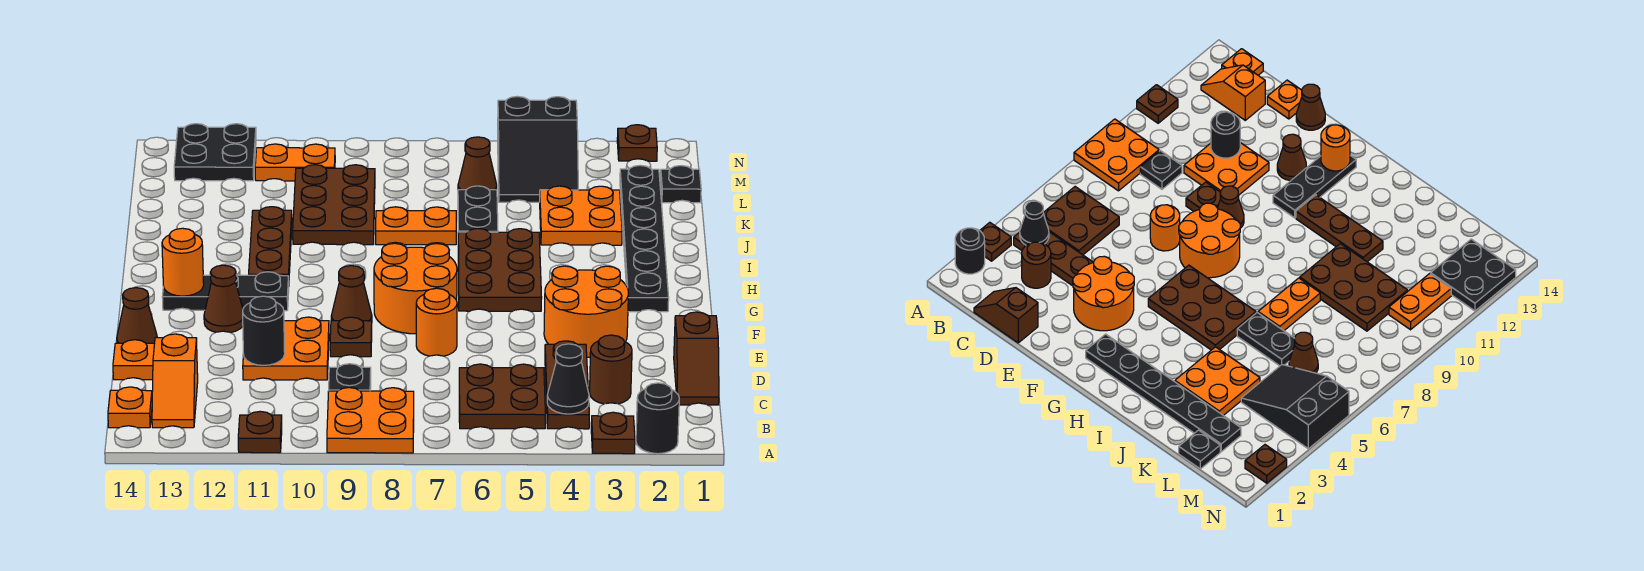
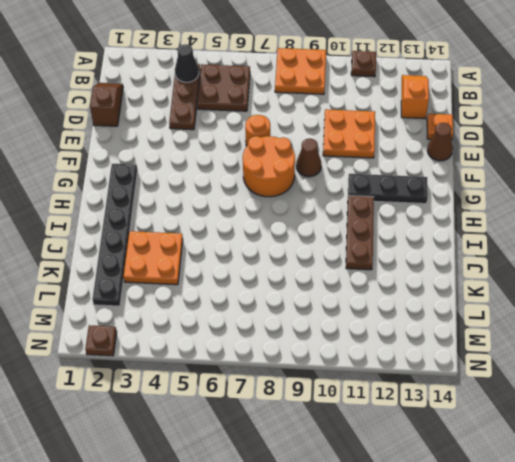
none -> black round brick A2 level 1
none -> brown plate A3 level 1
none -> orange plate B14 level 1
none -> brown round brick C3 level 1

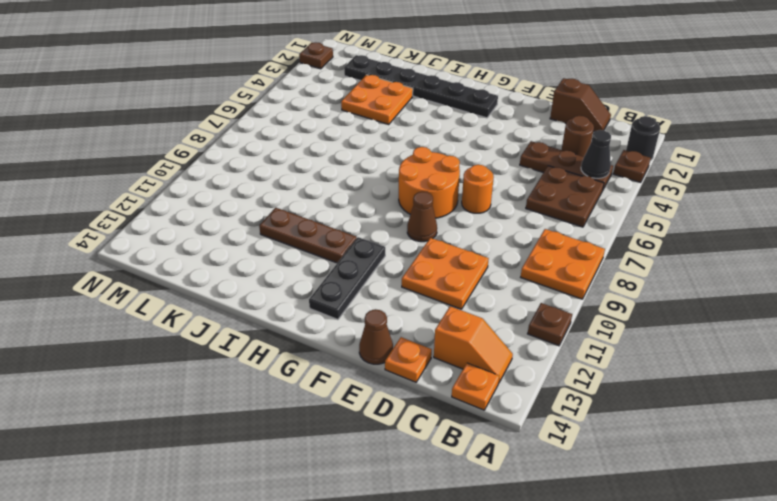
none -> black plate C9 level 1
none -> orange round brick E3:F4 level 1
none -> brown plate E9 level 1
none -> brown cone F12 level 1

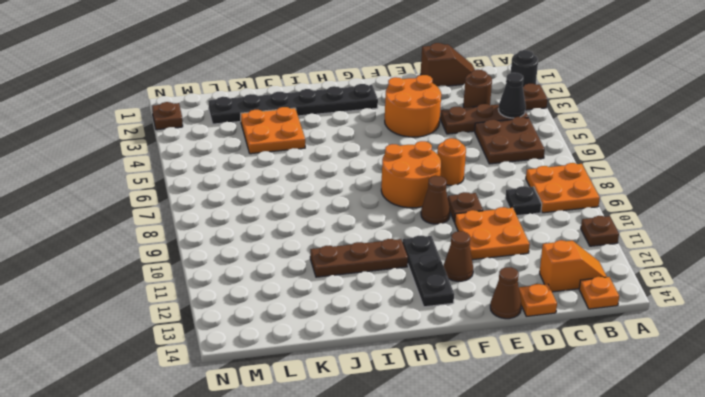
none -> brown plate G5:I6 level 1
none -> black plate J6:K6 level 1
none -> orange plate J7:J8 level 1
none -> brown plate J9:L10 level 1

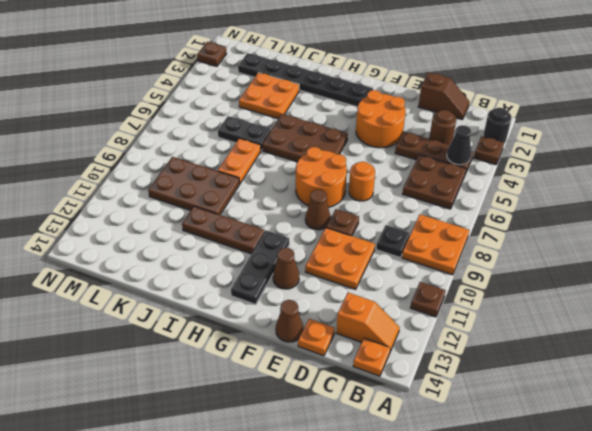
none -> black plate L1 level 1
none -> black slope L4:N5 level 1 top N
none -> brown cone L6 level 1
none -> orange plate M10:M11 level 1

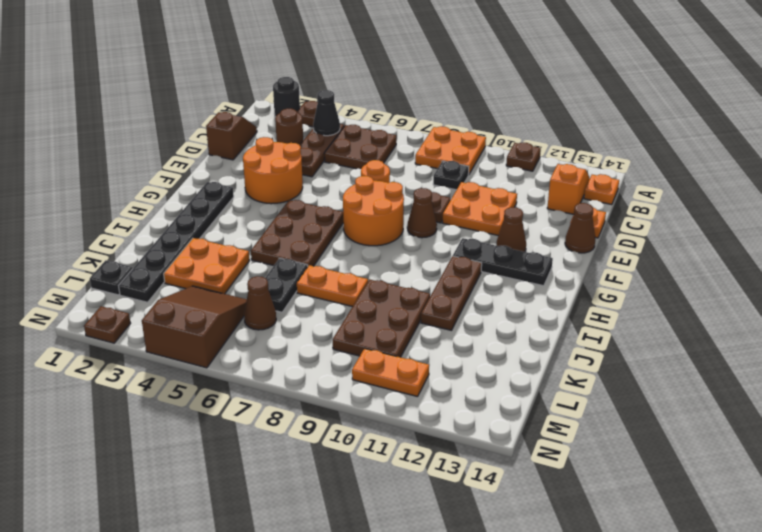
brown slope L4:N5 level 1 top N -> black slope L4:N5 level 1 top N
none -> black plate M12:N13 level 1
none -> black round brick D11 level 2
none -> orange round brick G13 level 2

